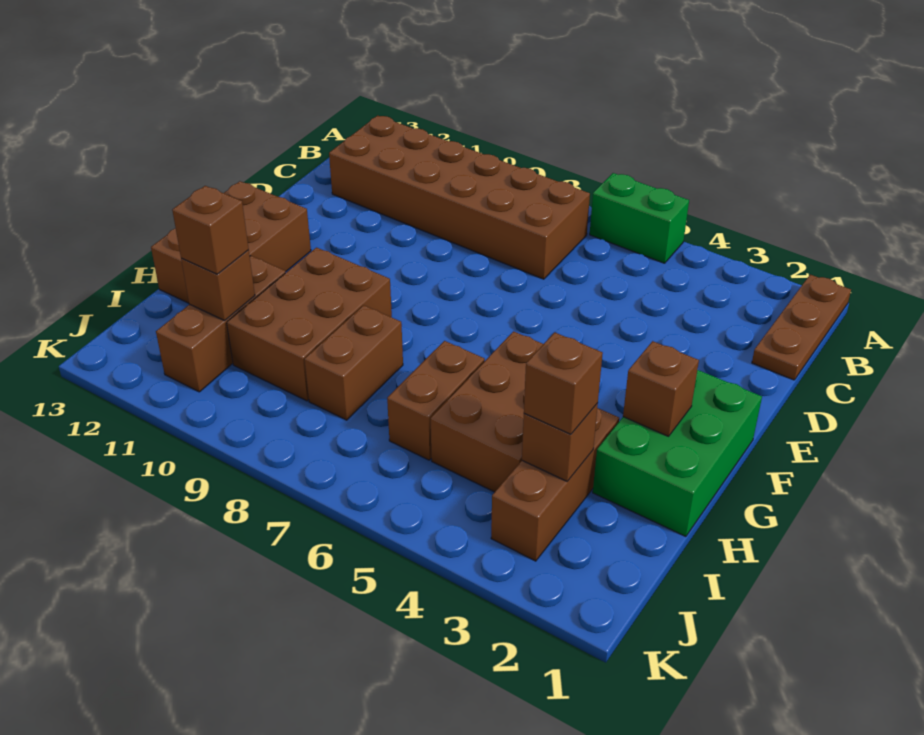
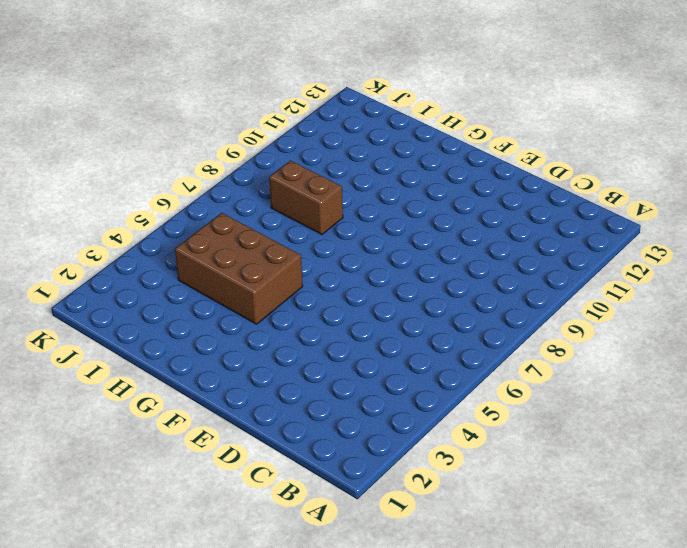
none -> brown plate A1:C1 level 1
none -> green brick A5:A6 level 1
none -> brown brick B7:C12 level 1

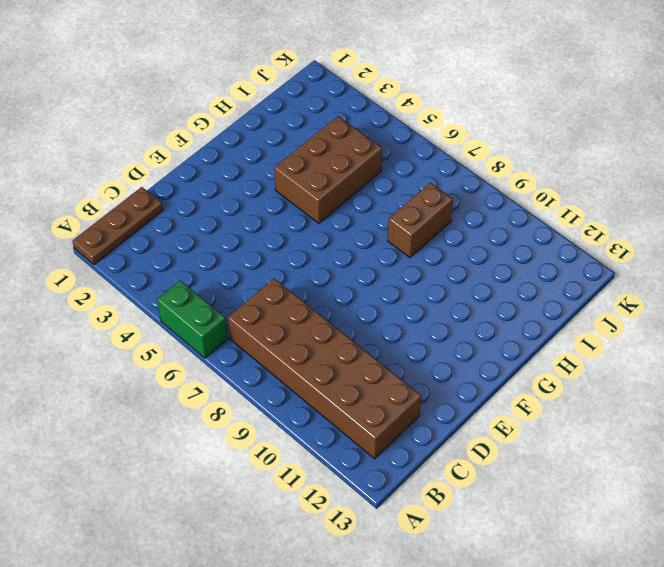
none -> green brick F1:H2 level 1
none -> brown brick F12:H13 level 1
none -> brown brick G9:I10 level 1

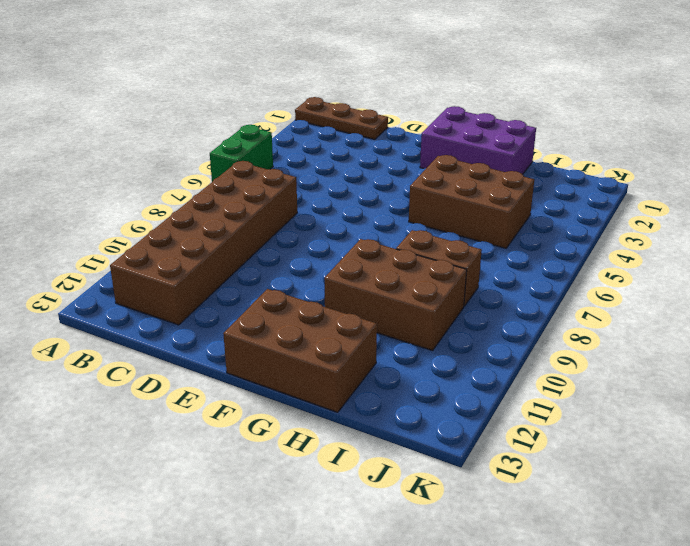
purple brick F1:H2 level 1 -> green brick F1:H2 level 1
none -> brown brick H3:J3 level 1
none -> brown brick H6:I6 level 1
none -> brown brick H11:J11 level 1

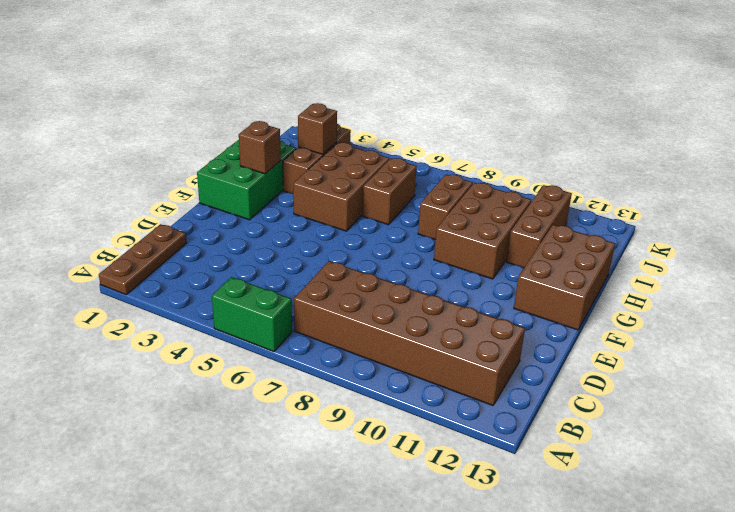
none -> brown brick I11 level 2
none -> brown brick I3 level 3
none -> brown brick I11 level 3

